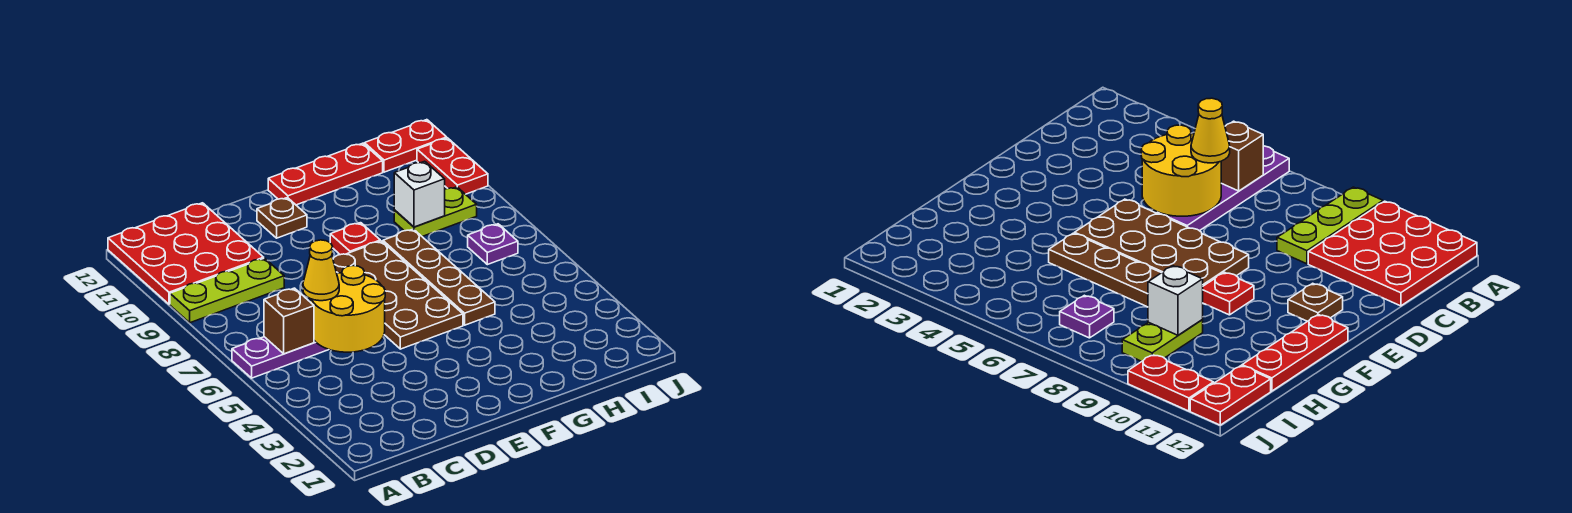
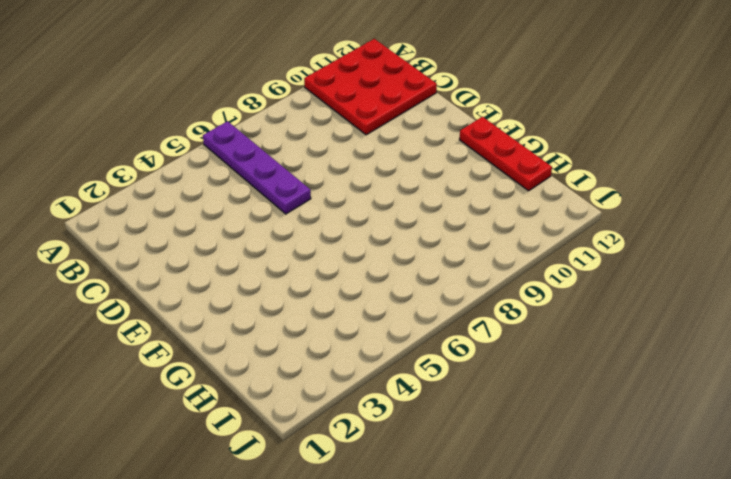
none -> lime plate A9:C9 level 1
none -> brown plate E5:F8 level 1
none -> brown plate E11 level 1

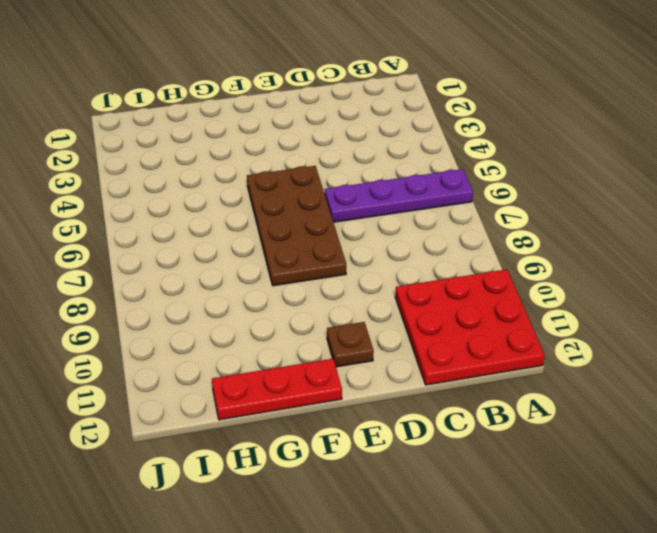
none -> lime plate A9:C9 level 1
none -> red plate F9 level 1
none -> brown plate G5:G8 level 1

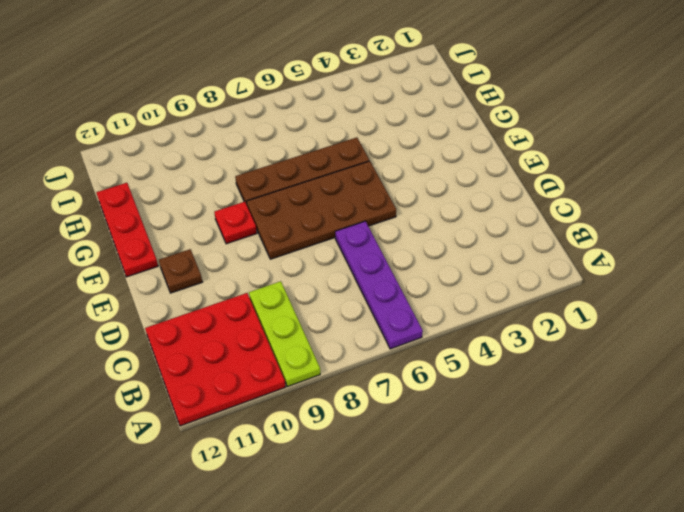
none -> lime plate H9:I9 level 1
none -> purple plate I7 level 1
none -> red plate I12:J12 level 1

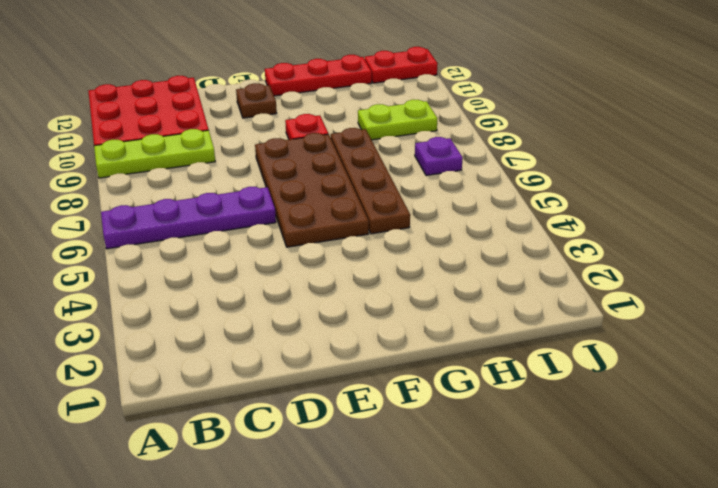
none -> red plate J10:J11 level 1
none -> brown brick B6 level 2
none -> yellow round brick C5:D6 level 2

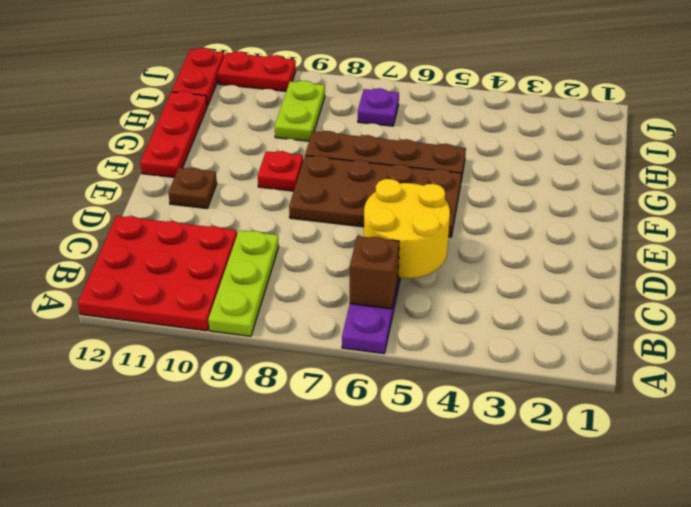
none -> white brick H9 level 2
none -> yellow cone C6 level 3

